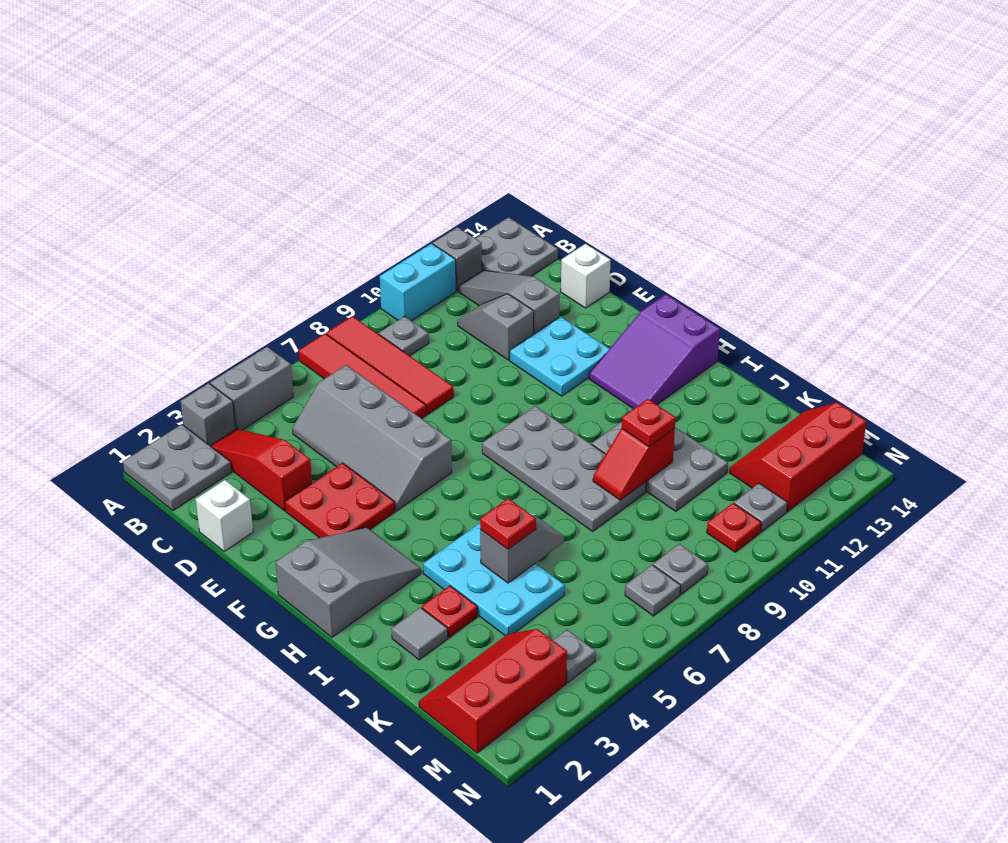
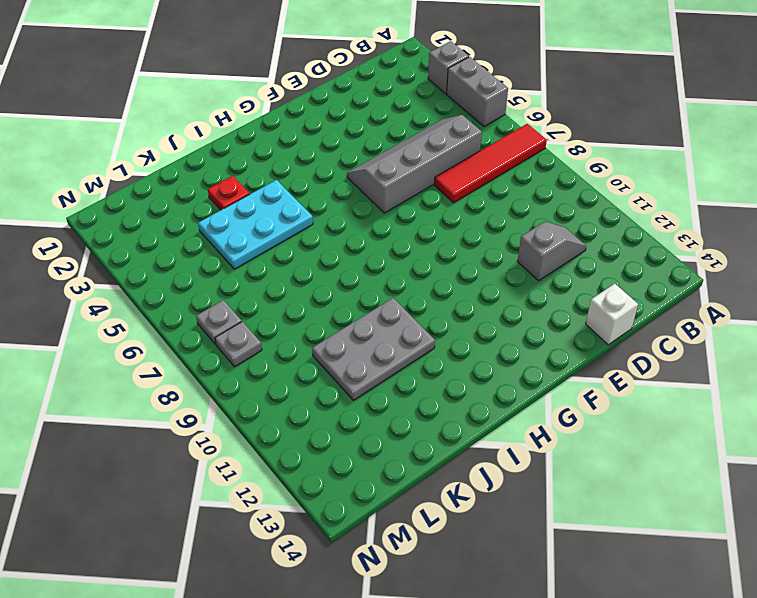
none -> grey plate A1:B2 level 1
none -> red tile A8:D8 level 1
none -> cyan brick A10:A11 level 1
none -> grey brick A12 level 1

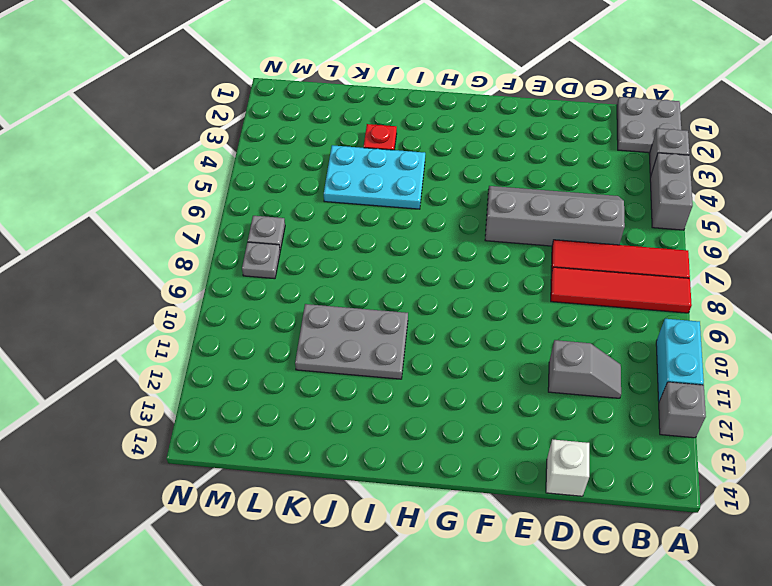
none -> grey plate A13:B14 level 1
none -> red slope B3:D3 level 1 top D
none -> grey plate B9 level 1
none -> grey slope B12:D12 level 1 top D

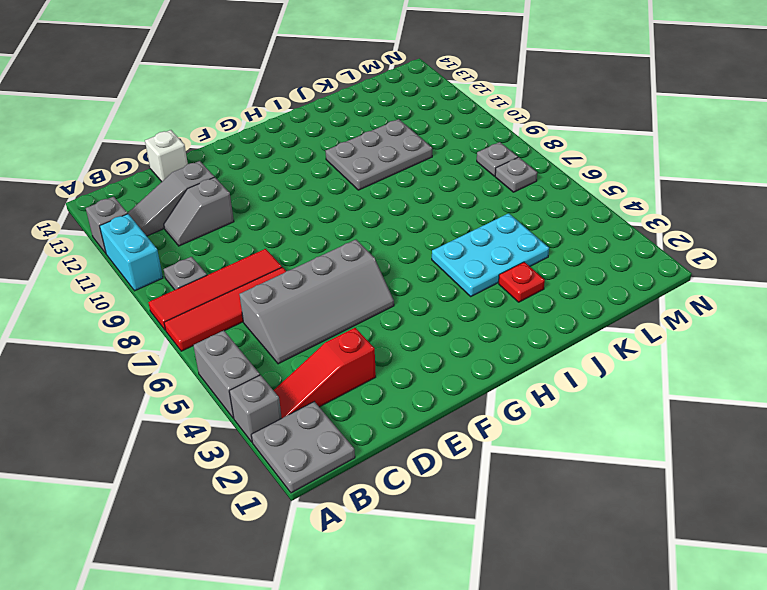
none -> grey plate A13:B14 level 1
none -> white brick D1 level 1
none -> red plate E3:F4 level 1
none -> cyan plate E11:F12 level 1

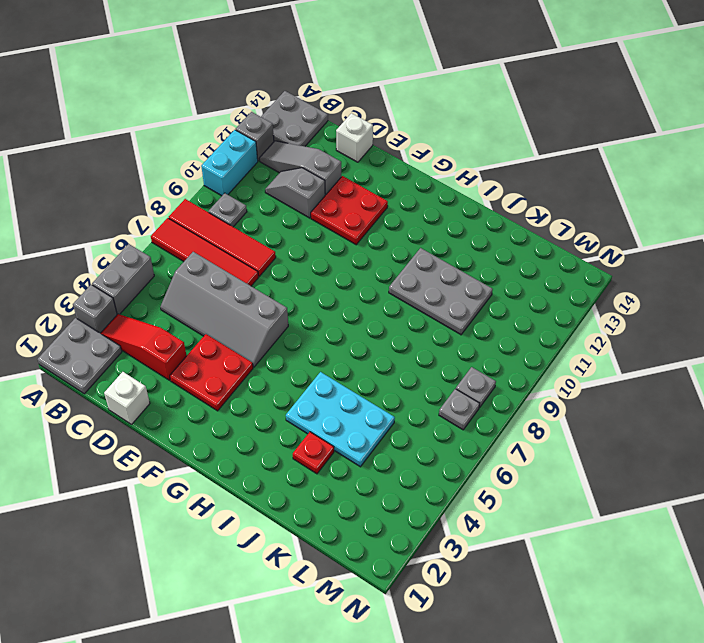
red plate E11:F12 level 1 -> cyan plate E11:F12 level 1
none -> grey slope G1:H3 level 1 top 1
none -> grey plate G8:J9 level 1
none -> purple slope G12:H14 level 1 top 14
none -> grey tile J2 level 1

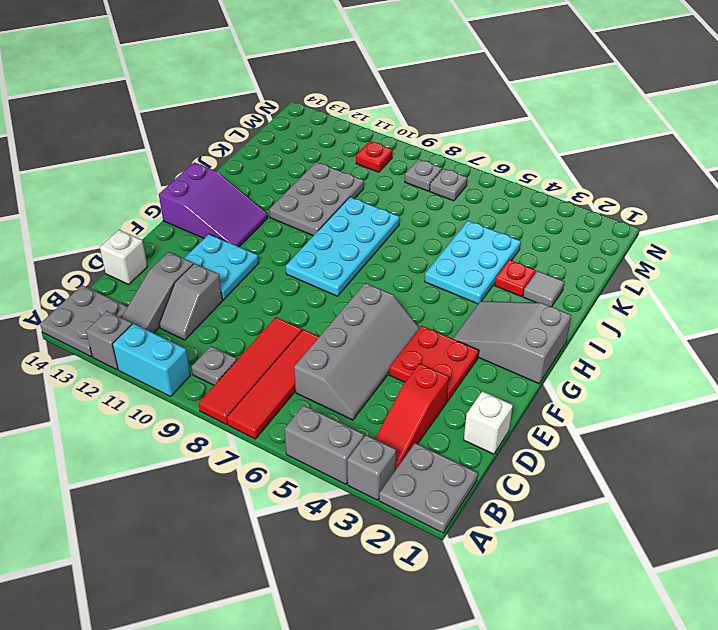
cyan plate G8:J9 level 1 -> grey plate G8:J9 level 1
none -> red slope L1:M3 level 1 top M
none -> red slope L12:M14 level 1 top M
none -> grey plate M4 level 1
none -> grey plate M11 level 1

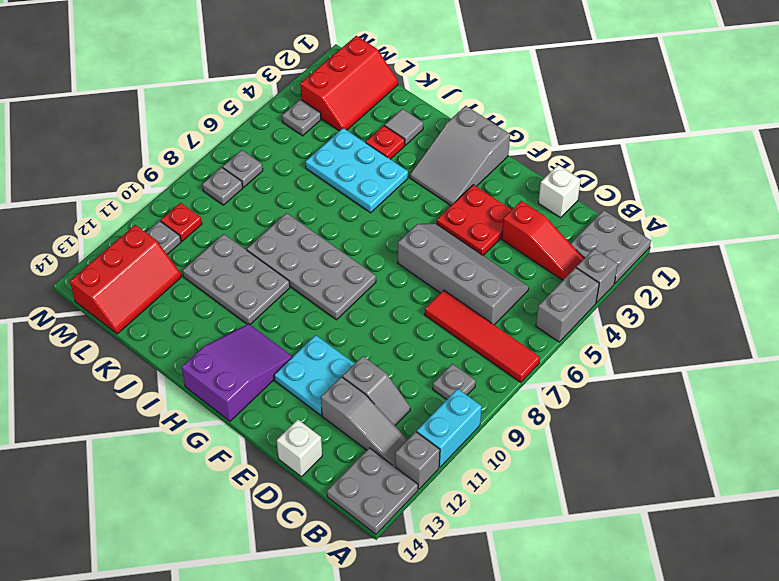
none -> red tile A8:D8 level 1
none -> grey slope J5:J6 level 2 top 5
none -> red slope J9:J10 level 2 top 10
none -> red plate J5 level 3

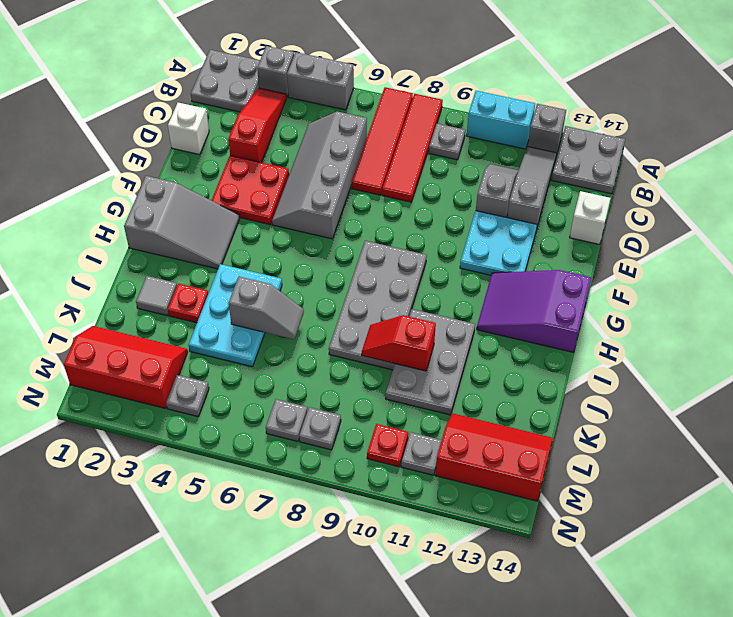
none -> red plate J5 level 3
none -> red plate J10 level 3

